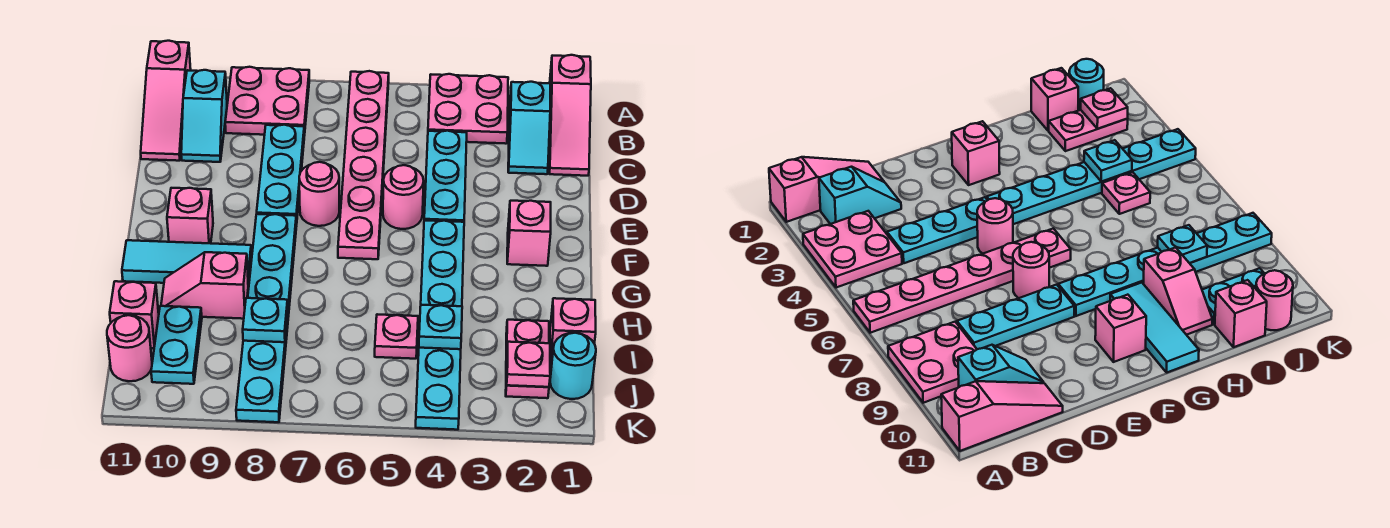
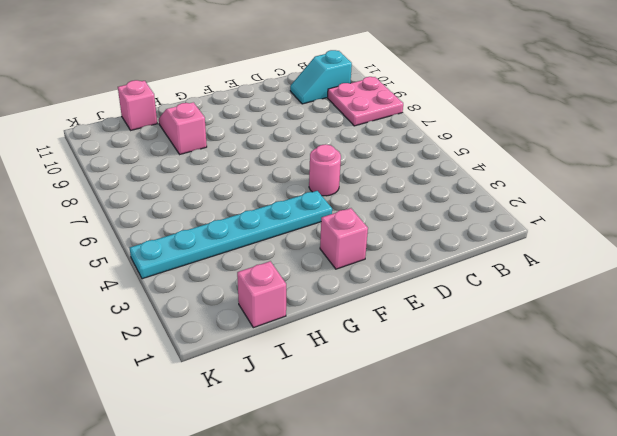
none -> pink slope A1:C1 level 1 top A
none -> pink plate A3:B4 level 1
none -> pink plate A6:F6 level 1

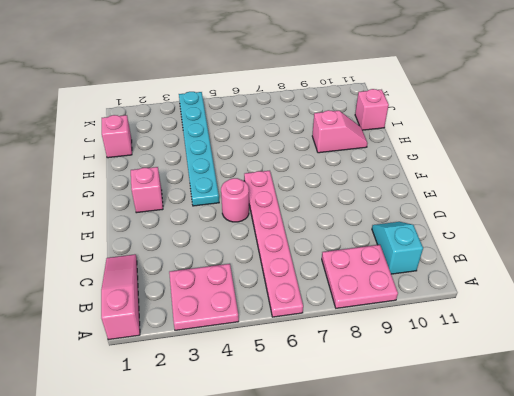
none -> pink slope A11:C11 level 1 top A
none -> cyan slope B2:C2 level 1 top B
none -> cyan plate C4:E4 level 1

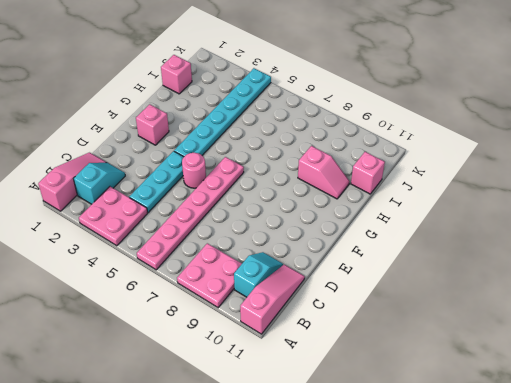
none -> cyan plate C8:E8 level 1
none -> pink round brick E7 level 1
none -> cyan plate F8:K8 level 1

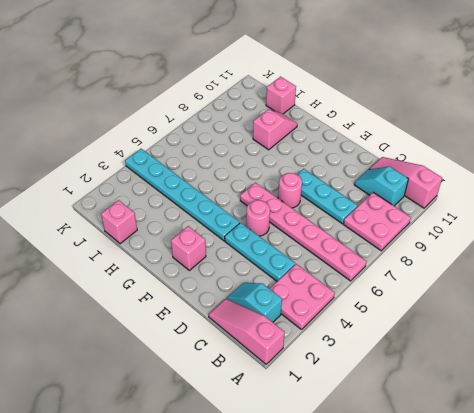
none -> cyan plate F8:K8 level 1
none -> pink brick F10 level 1
none -> cyan tile G9:G11 level 1

